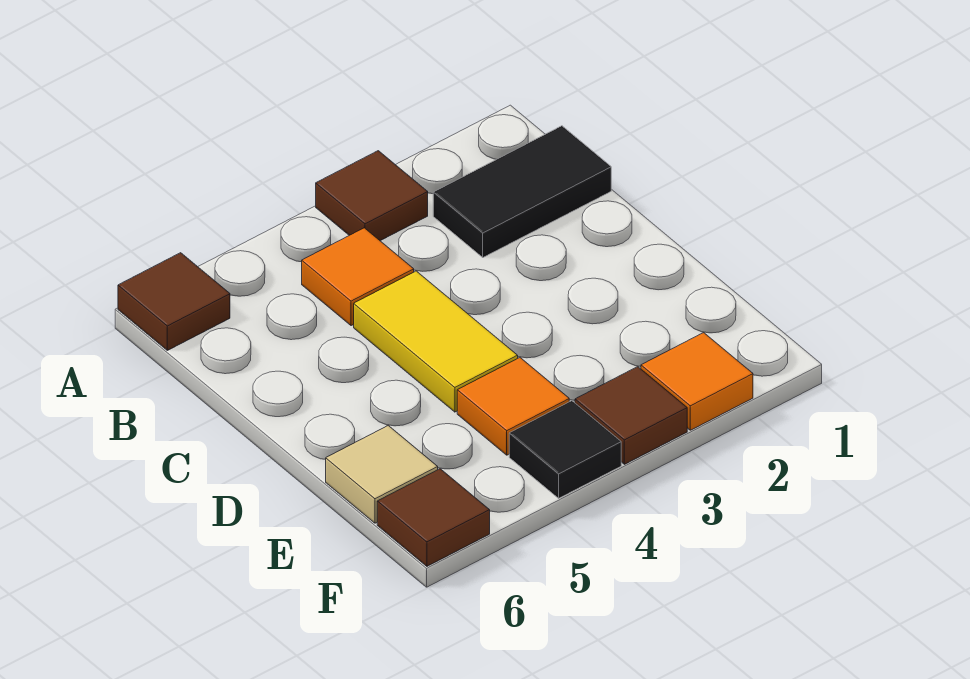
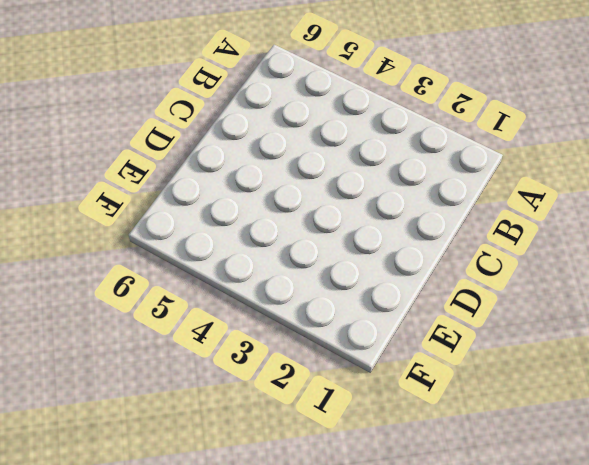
none -> brown tile A3 level 1
none -> brown tile A6 level 1

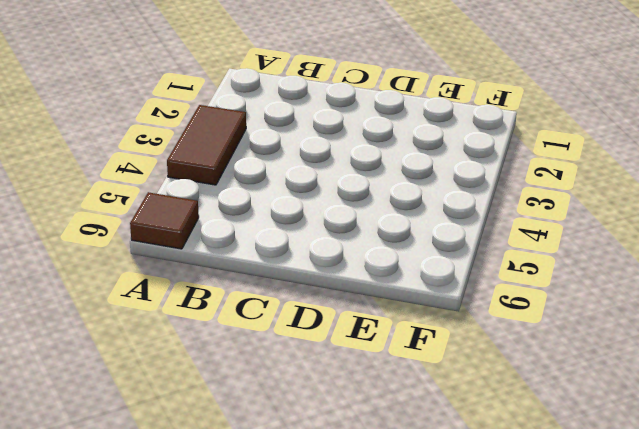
brown tile A3:A4 level 1 -> brown tile A3 level 1
none -> black tile B1:B2 level 1
none -> orange tile B4 level 1

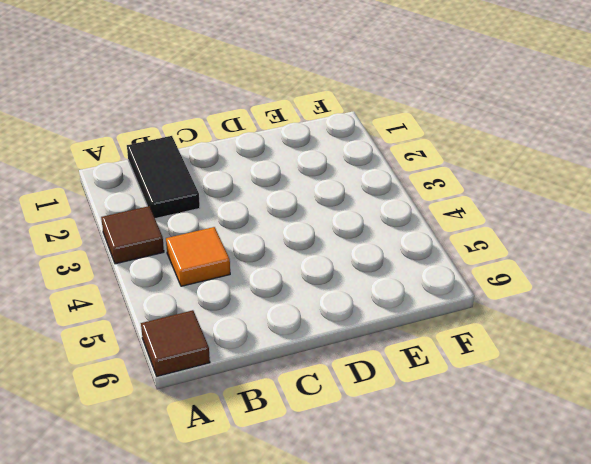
none -> yellow tile C4:D4 level 1
none -> orange tile E4 level 1

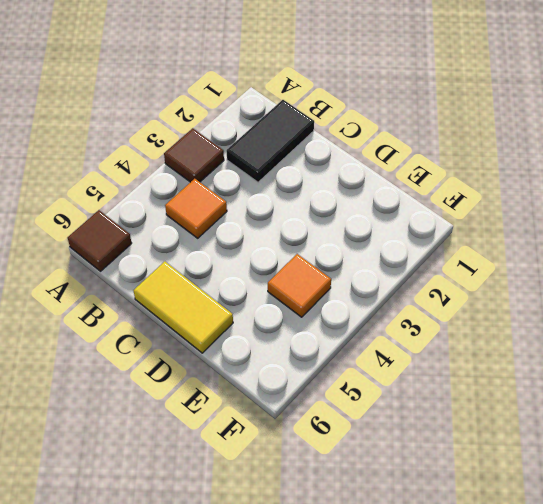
yellow tile C6:D6 level 1 -> yellow tile C4:D4 level 1
none -> tan tile E6 level 1
none -> orange tile F2 level 1

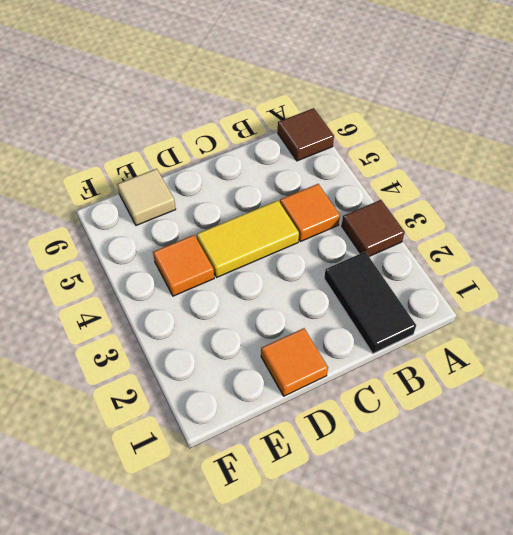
orange tile D1 level 1 -> orange tile F2 level 1
none -> brown tile F3 level 1
none -> black tile F4 level 1

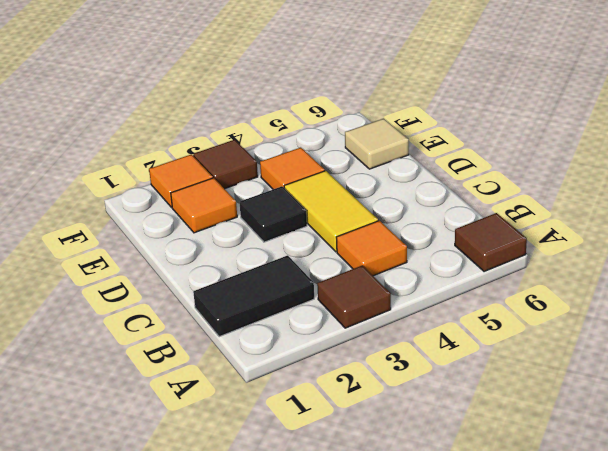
black tile D3 level 1 -> black tile F4 level 1
orange tile E2 level 1 -> none
none -> brown tile F6 level 1

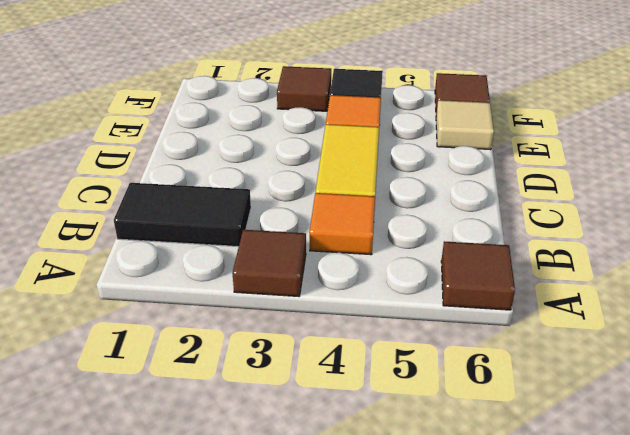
none -> orange tile F2 level 1

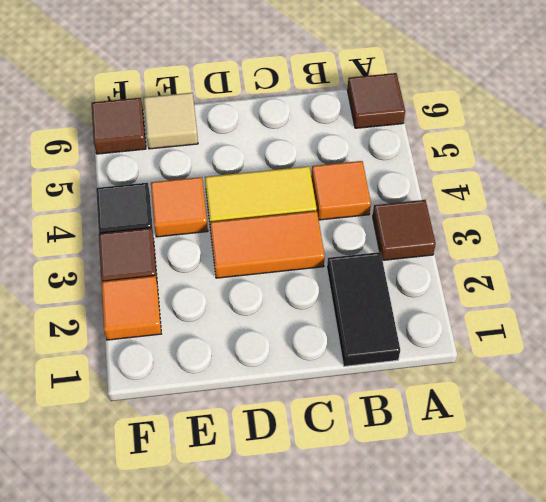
orange tile C3:D3 level 1 -> none

